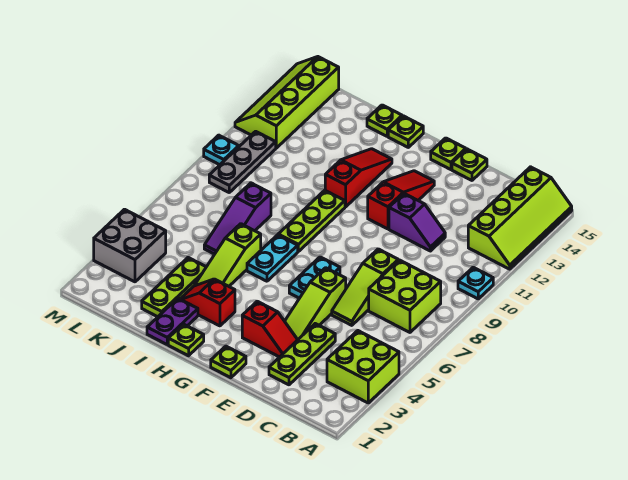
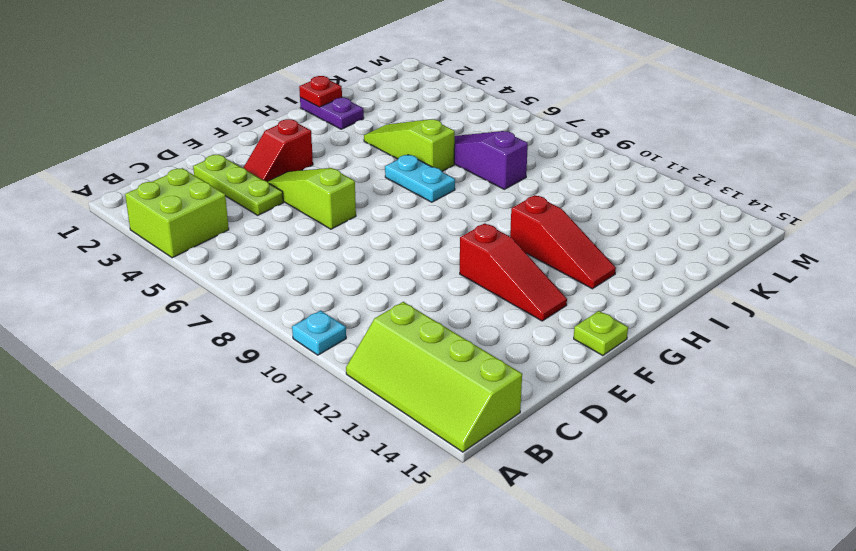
red plate I1 level 2 -> none
none -> lime brick B7:C8 level 1
none -> lime slope D6:D8 level 1 top 8
none -> purple slope D11:E11 level 1 top E

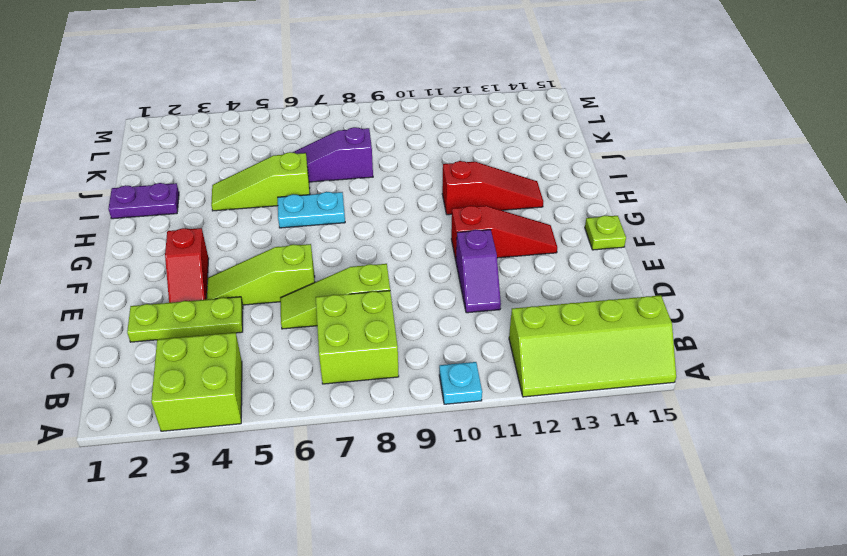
none -> lime plate E15 level 1
none -> lime plate F1 level 1
none -> cyan plate F6:F7 level 1

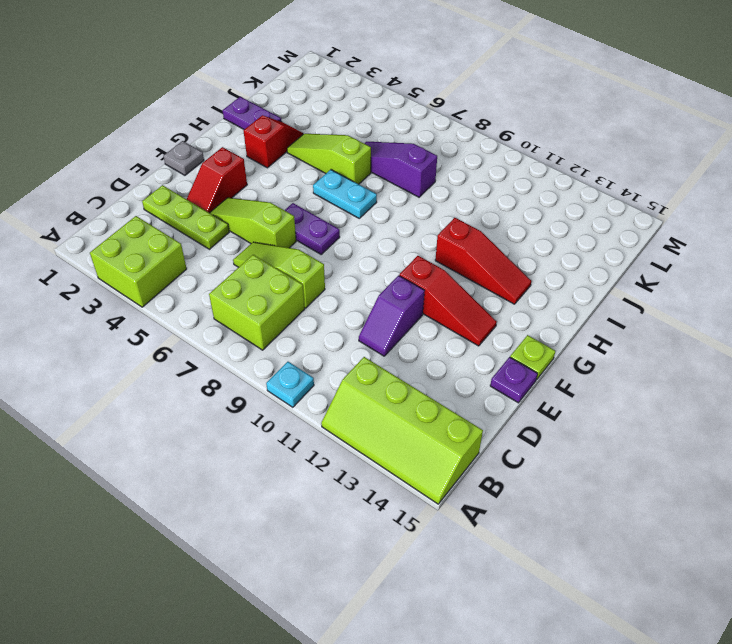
purple plate E15 level 1 -> lime plate E15 level 1
grey plate F1 level 1 -> lime plate F1 level 1
purple plate F6:F7 level 1 -> cyan plate F6:F7 level 1
none -> lime plate H1 level 1
none -> lime plate H8:H10 level 1
none -> lime plate H15 level 1

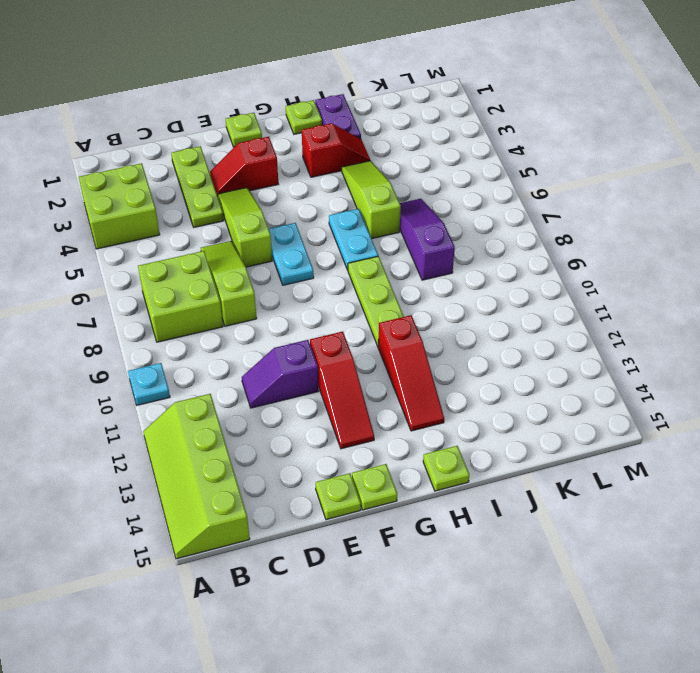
none -> lime plate I15 level 1
none -> lime plate J2:J4 level 1
none -> grey brick L3:M4 level 1

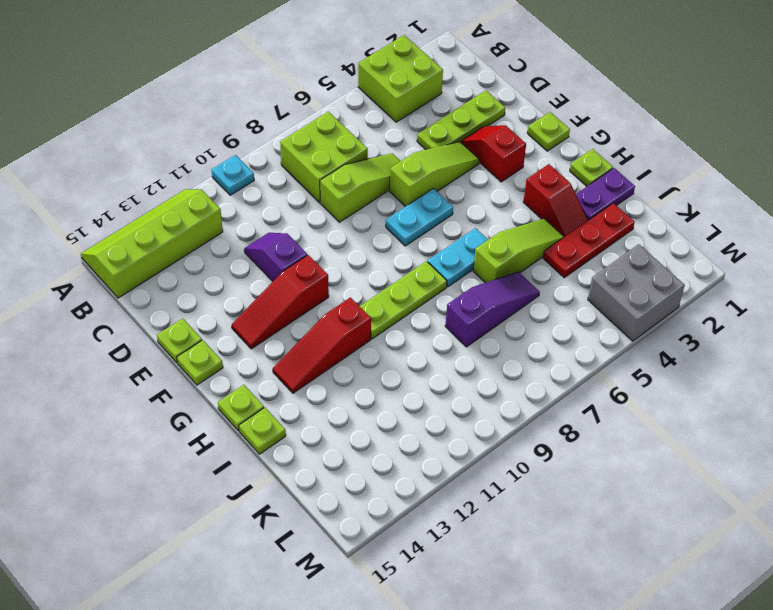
red plate J2:J4 level 1 -> lime plate J2:J4 level 1
none -> grey plate L9:L11 level 1
none -> lime slope L12:M15 level 1 top L
none -> cyan plate M10 level 1

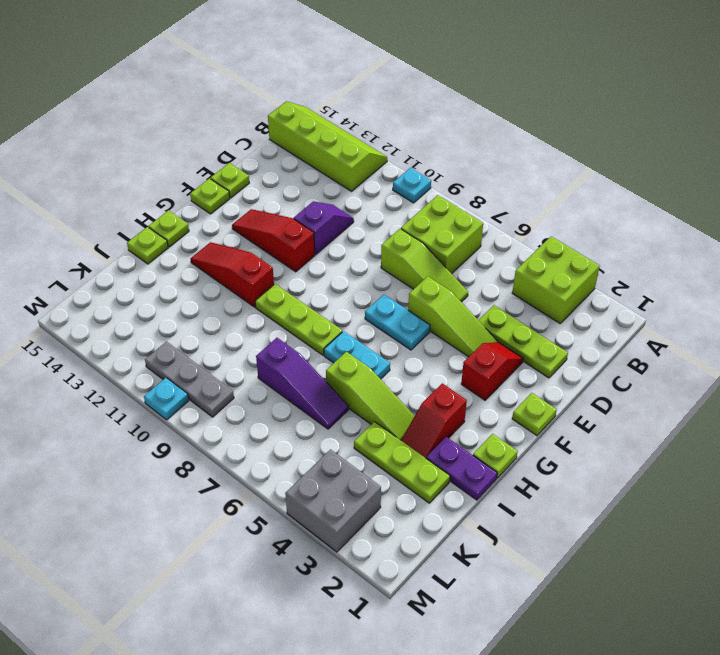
none -> lime slope L12:M15 level 1 top L

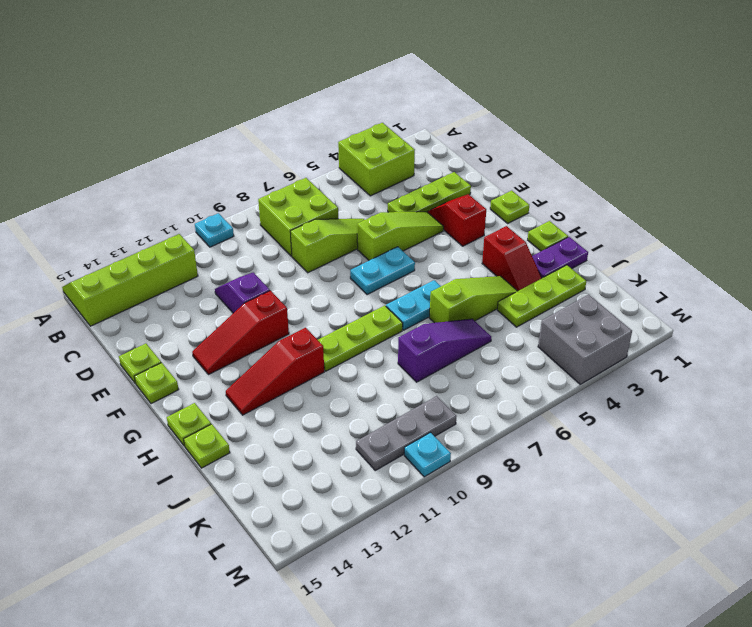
none -> lime slope L12:M15 level 1 top L

